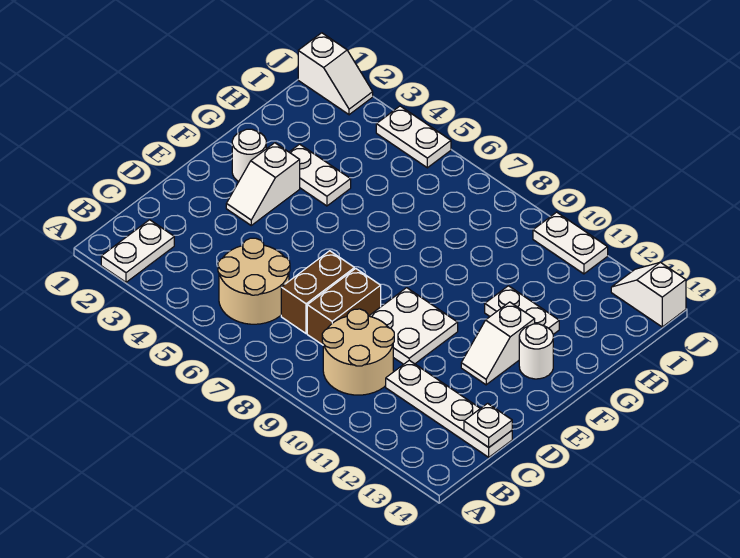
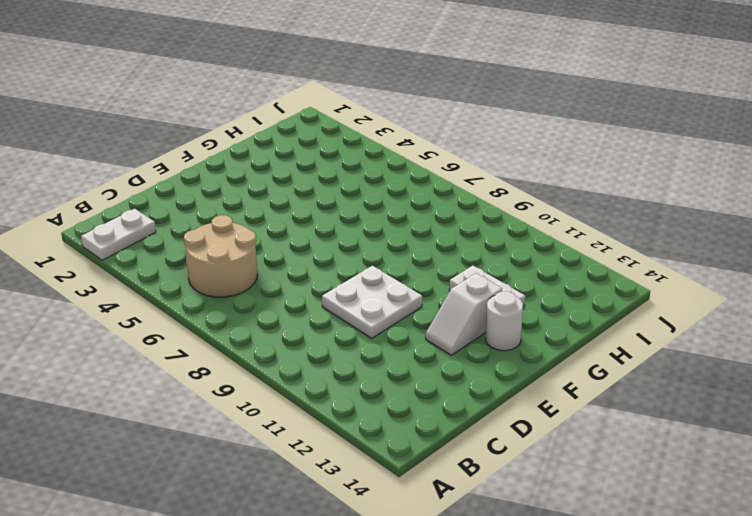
none -> tan round brick B9:C10 level 1
none -> brown brick C7:D7 level 1
none -> brown brick C8:D8 level 1

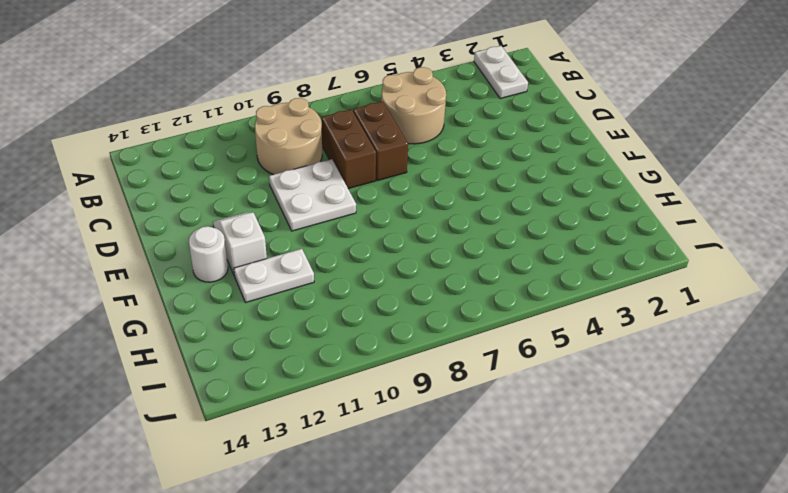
none -> white plate C11:C14 level 1
none -> white slope E3:F3 level 1 top F
none -> white round brick F2 level 1

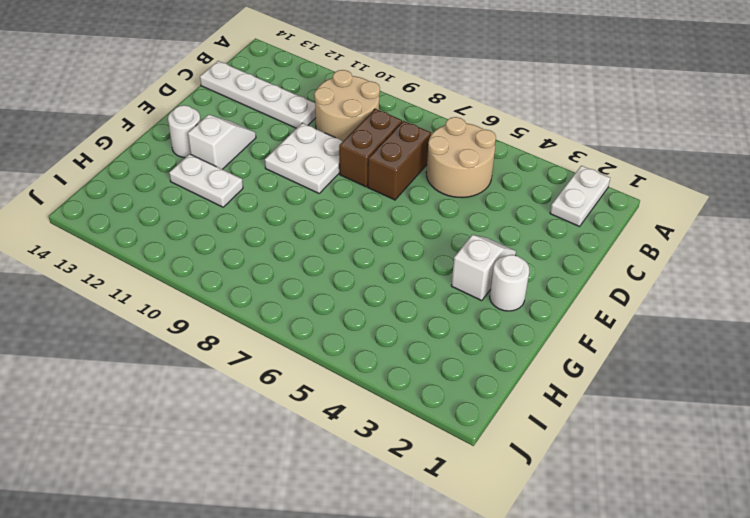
none -> white plate G3:G4 level 1
none -> white slope J1:J2 level 1 top 1
none -> white plate J4:J5 level 1

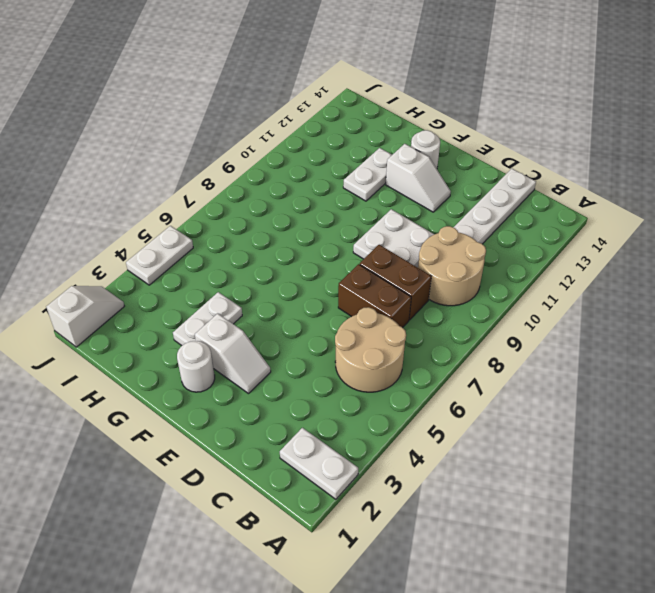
none -> white plate J10:J11 level 1
none -> white slope J13:J14 level 1 top 14
none -> white plate C14 level 2

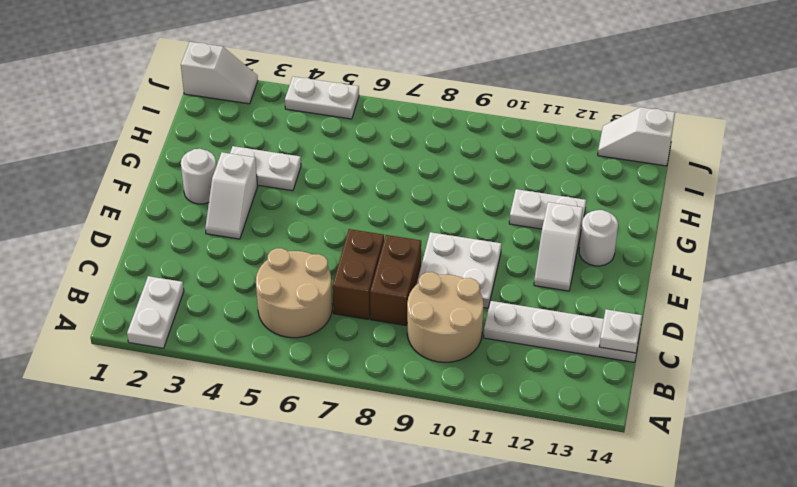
none -> white plate J10:J11 level 1

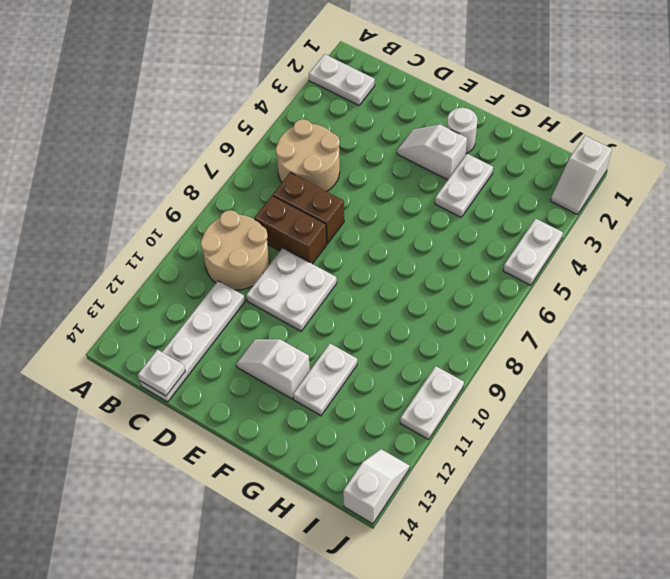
none -> white round brick F13 level 1

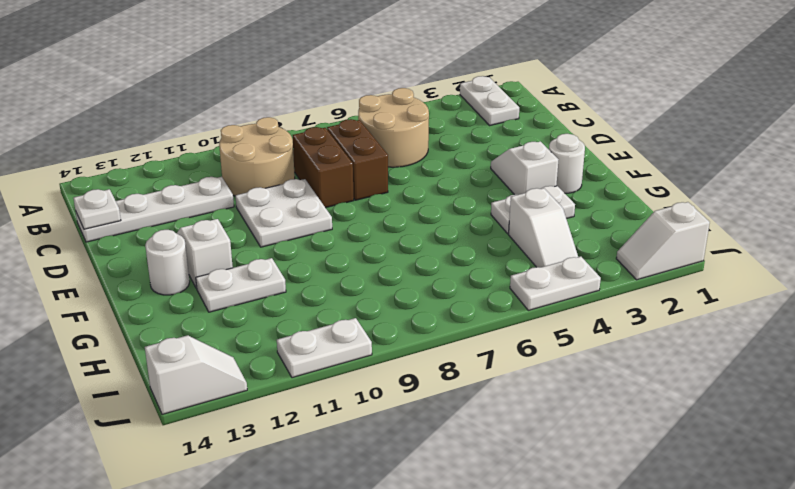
white slope H4:I4 level 1 top H -> none

